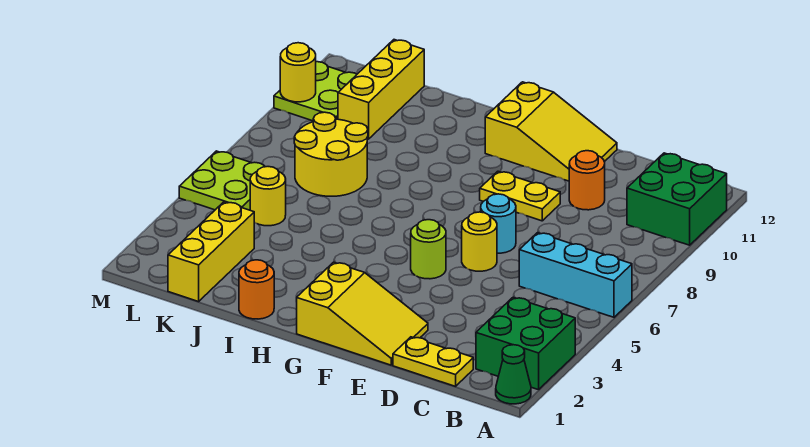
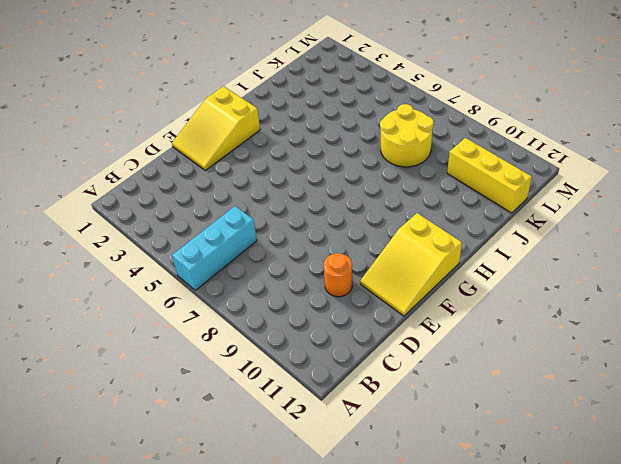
none -> green cone A1 level 1
none -> green brick A2:B3 level 1
none -> green brick A10:B11 level 1

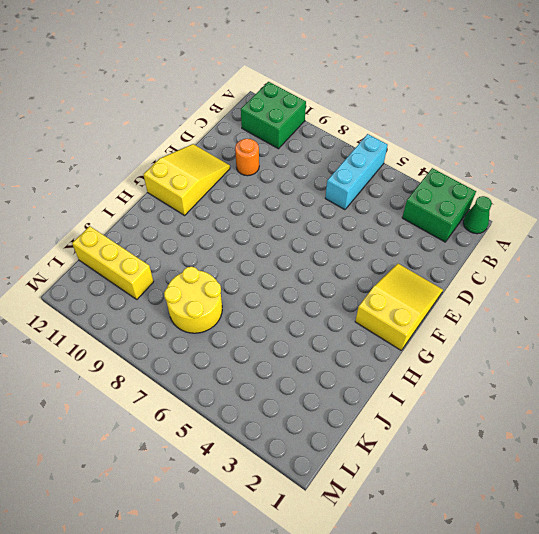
none -> yellow plate C1:D1 level 1
none -> yellow round brick E6 level 1
none -> cyan round brick E7 level 1

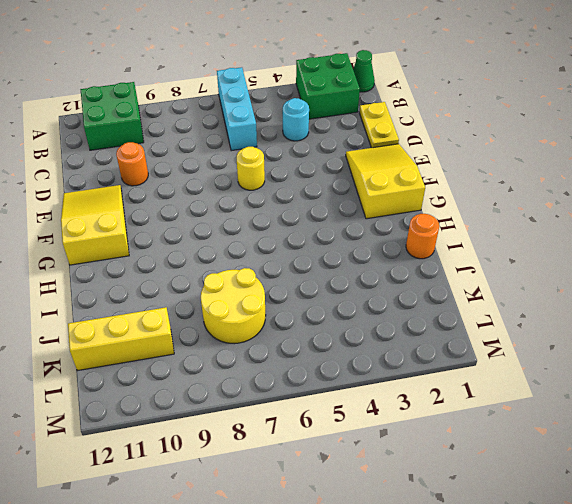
cyan round brick C4 level 1 -> cyan round brick E7 level 1
none -> yellow plate E9:F9 level 1
none -> lime round brick F5 level 1
none -> yellow brick K1:K3 level 1

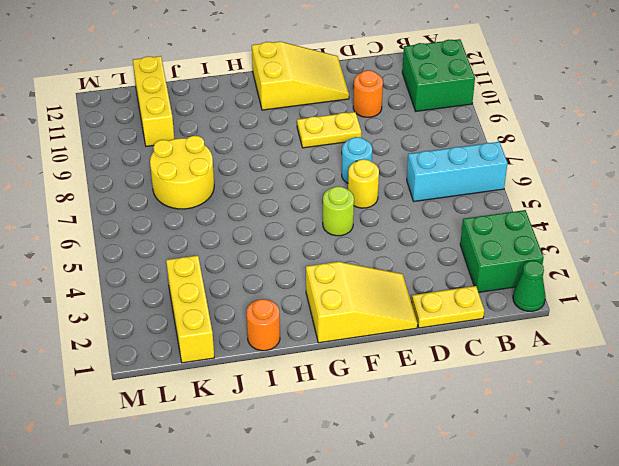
none -> yellow round brick K5 level 1
none -> lime plate L5:M6 level 1
none -> lime plate L10:M11 level 1

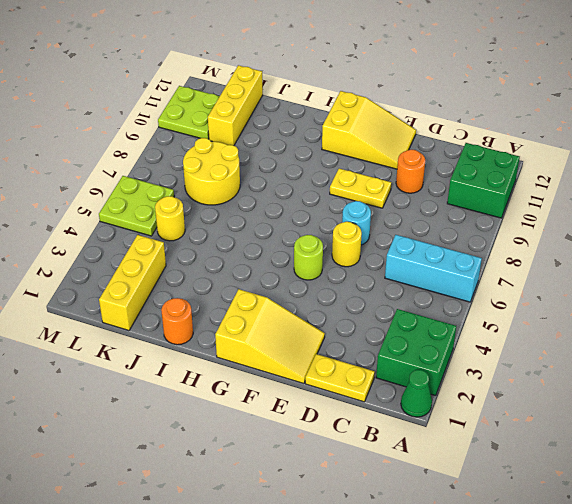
none -> yellow round brick M10 level 2

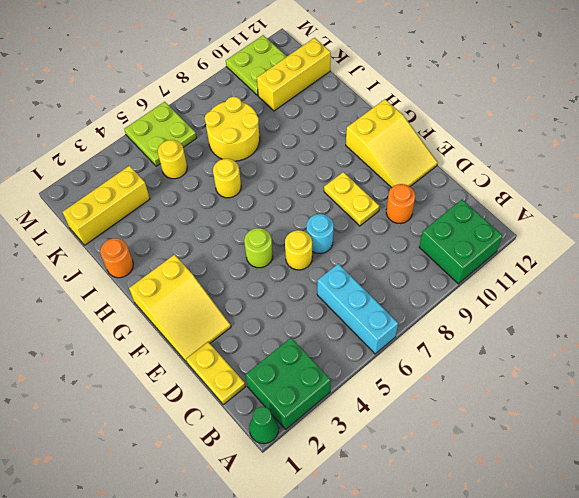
yellow round brick I6 level 1 -> yellow round brick M10 level 2

